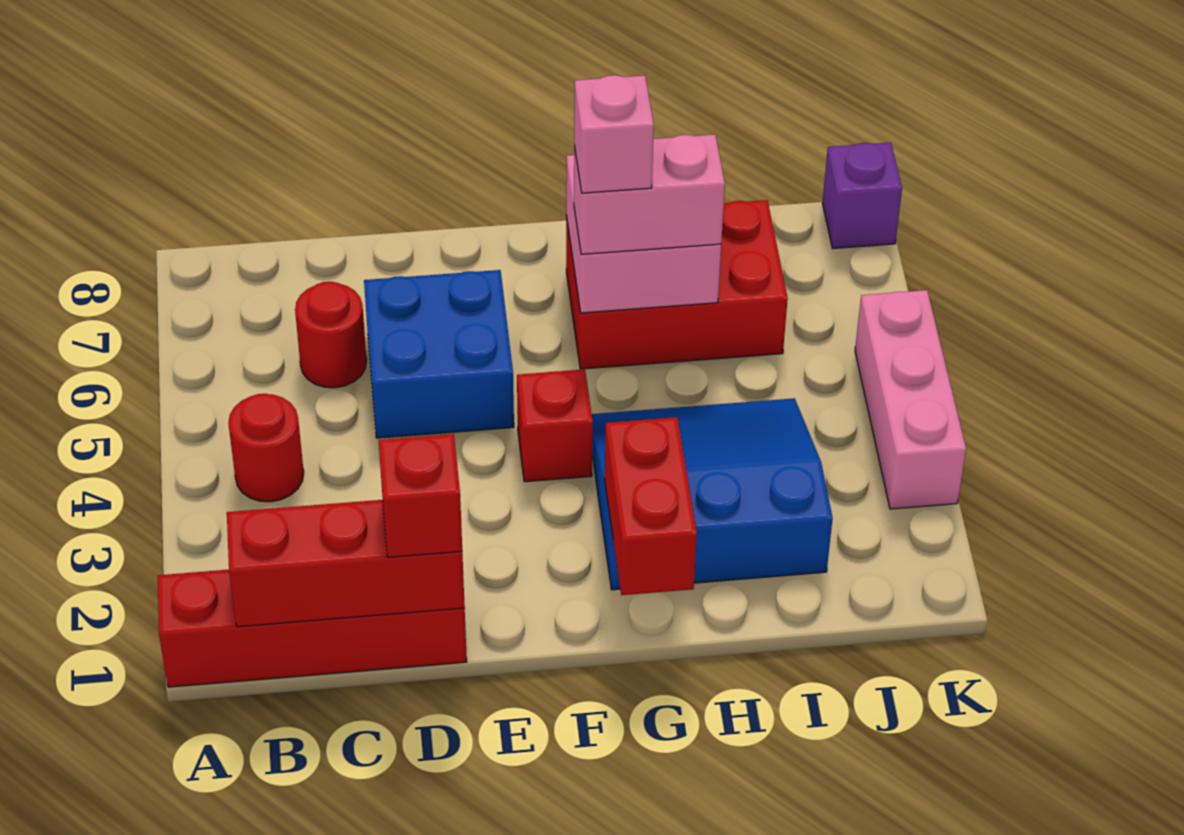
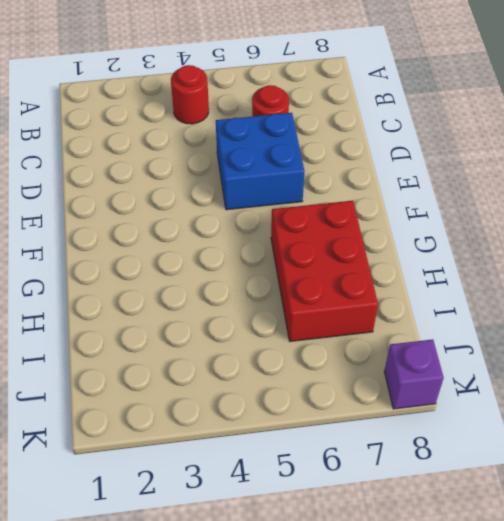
none -> red brick A1:D1 level 1
none -> red brick F4 level 1
none -> blue slope G2:I4 level 1 top 2

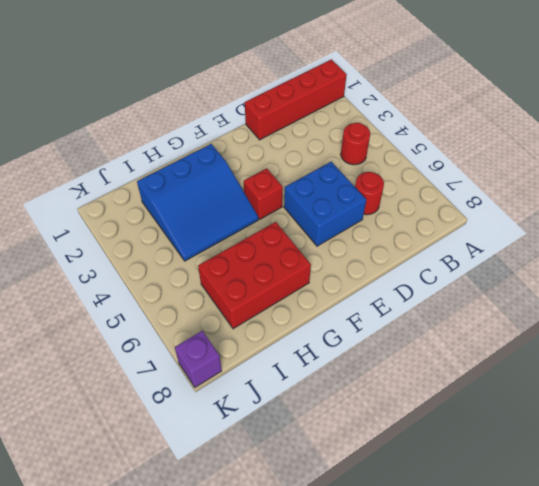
none -> pink brick K3:K5 level 1
none -> red brick B1:D1 level 2
none -> red brick G1:G2 level 2

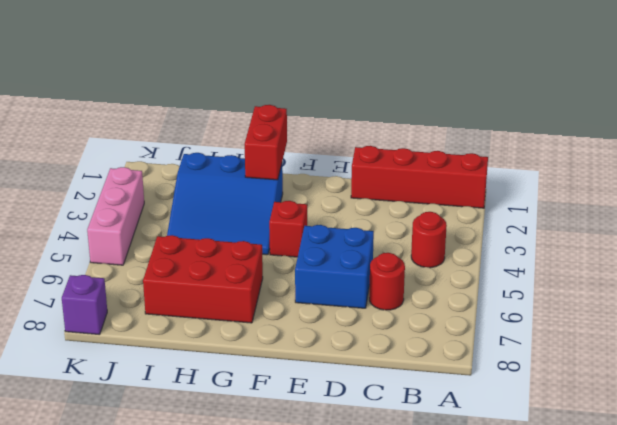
none -> red brick B1:D1 level 2
none -> pink brick G6:H7 level 2
none -> red brick D1 level 3

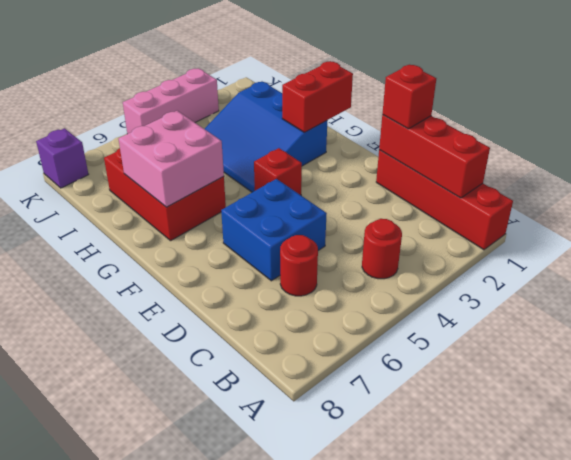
none -> pink brick G6:H6 level 3
none -> pink brick G6 level 4

